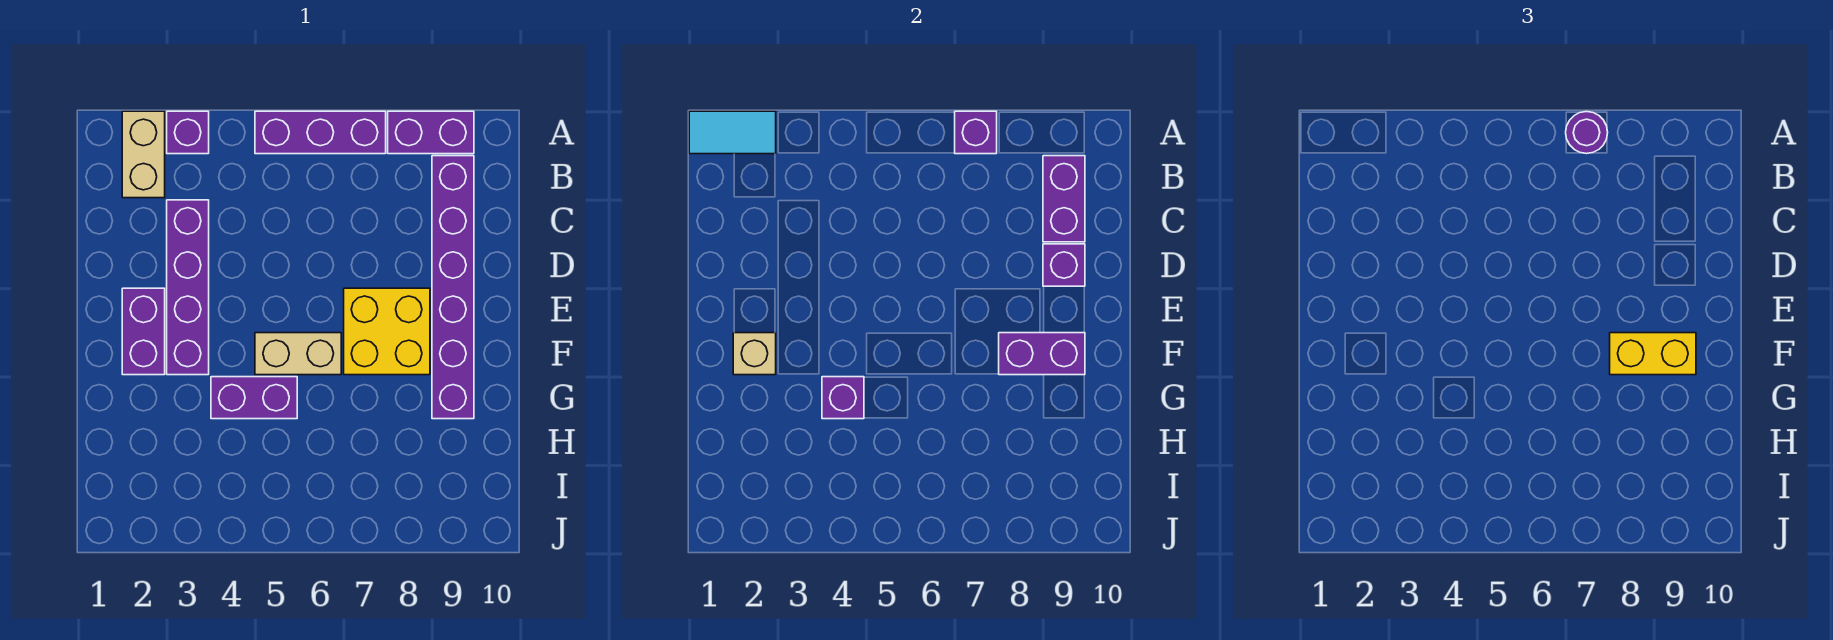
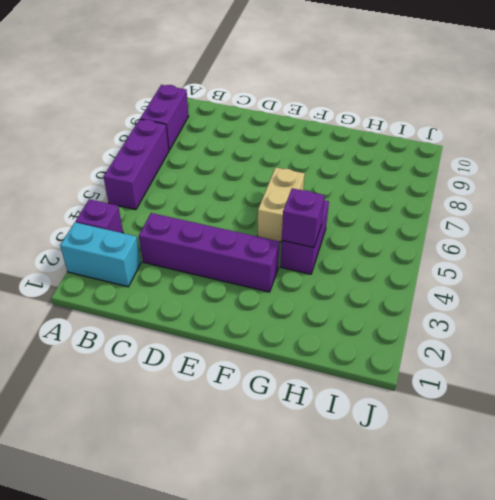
cyan brick A2:B2 level 1 -> tan brick A2:B2 level 1
none -> purple brick B9:G9 level 1
none -> purple brick E2:F2 level 1
none -> yellow brick E7:F8 level 1

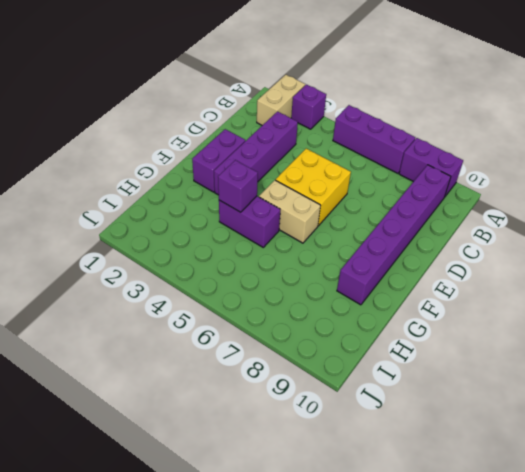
yellow brick D5:E6 level 1 -> yellow brick E7:F8 level 1
none -> cyan tile A1:A2 level 2
none -> purple brick A7 level 2
none -> purple brick B9:C9 level 2

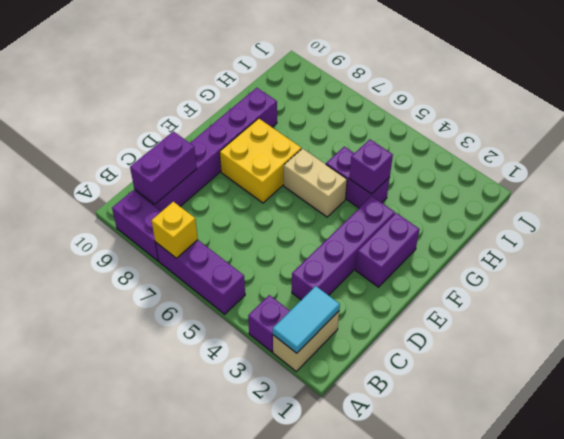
cyan tile A2:B2 level 2 -> cyan tile A1:A2 level 2
yellow brick A7 level 2 -> purple brick A7 level 2
none -> purple brick D9 level 2
none -> tan brick F2 level 2
none -> purple brick F8:F9 level 2

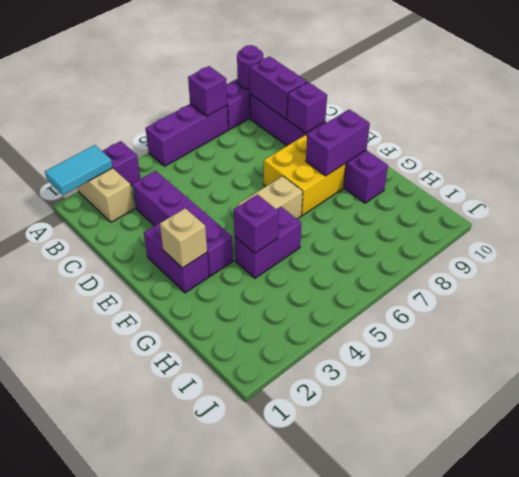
purple round brick A9 level 2 -> purple round brick A7 level 3
none -> yellow brick F8:F9 level 3

